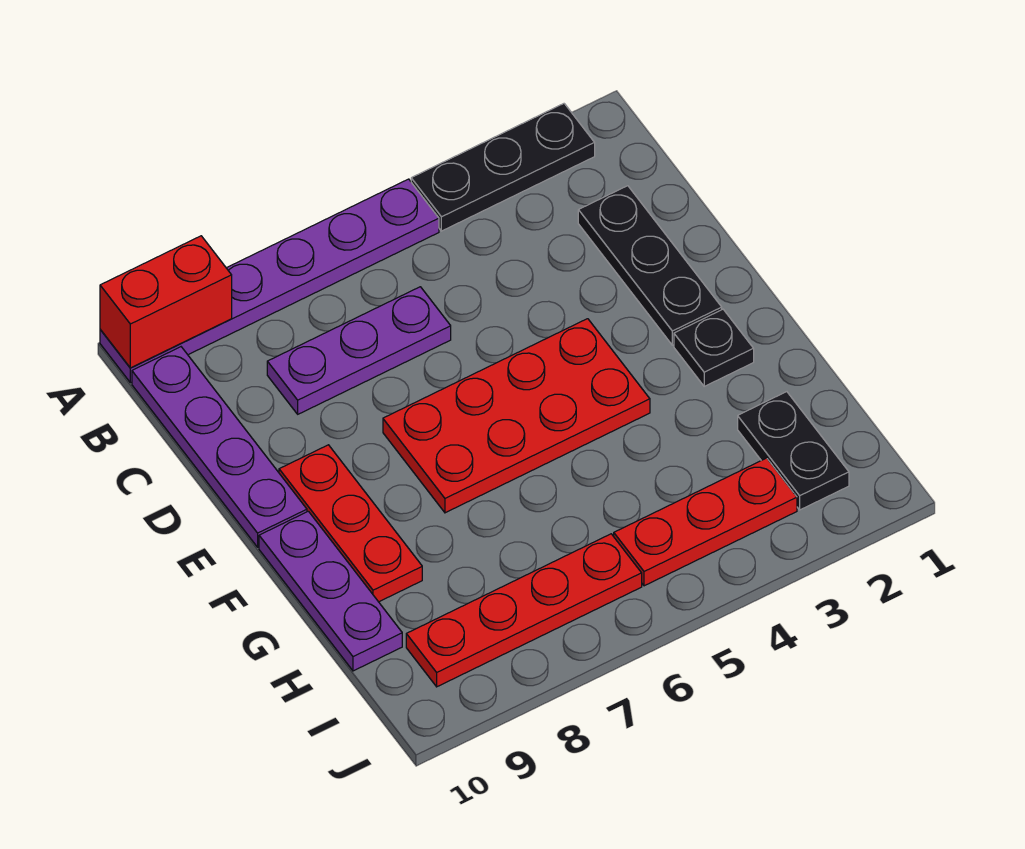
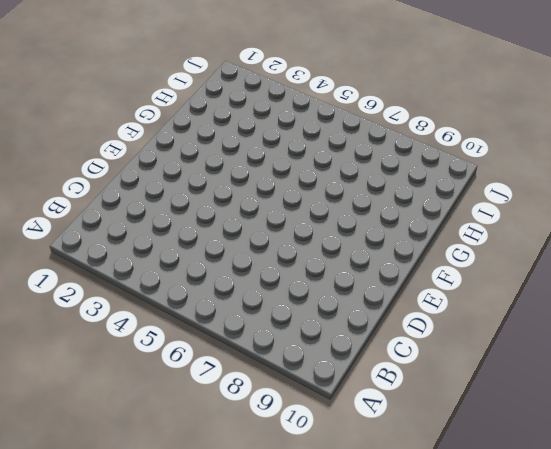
none -> black plate A2:A4 level 1
none -> purple plate A5:A10 level 1
none -> purple plate B10:E10 level 1

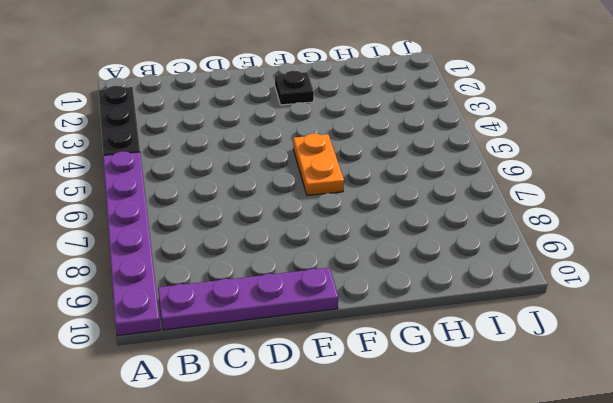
orange plate F5:F6 level 1 -> red plate E4:F7 level 1
none -> black plate C2:E2 level 1
none -> purple plate C6:C8 level 1
none -> red plate E9:G9 level 1

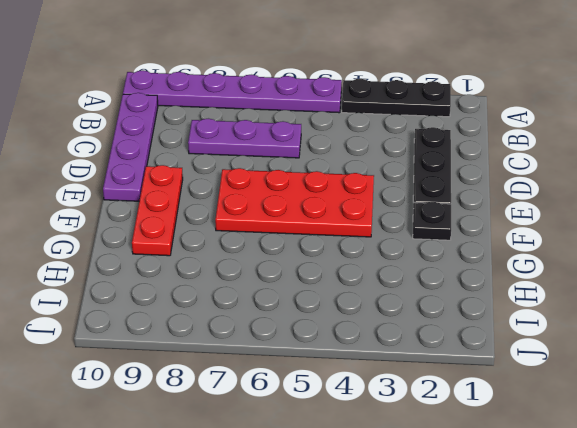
none -> purple plate F10:H10 level 1
none -> black plate H2:I2 level 1
none -> red plate I3:I5 level 1

